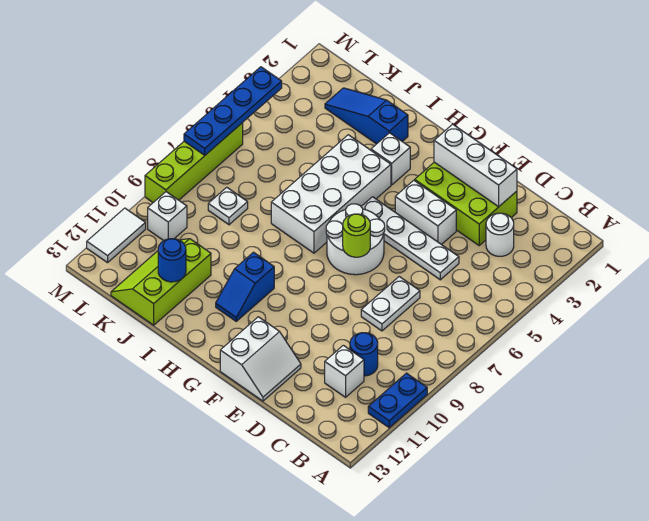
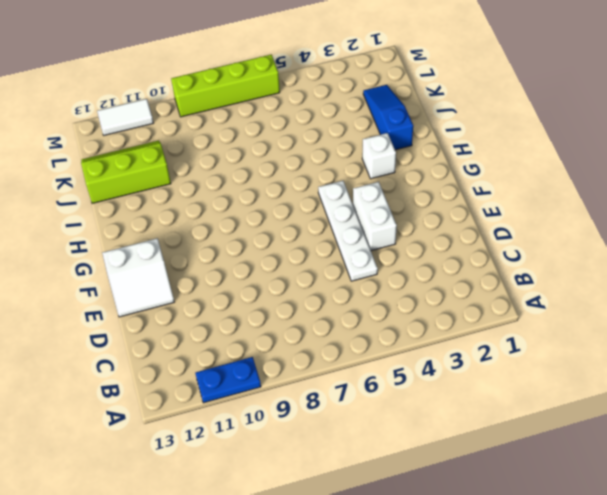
none -> white round brick C3 level 1
none -> blue round brick C10 level 1
none -> white brick C11 level 1

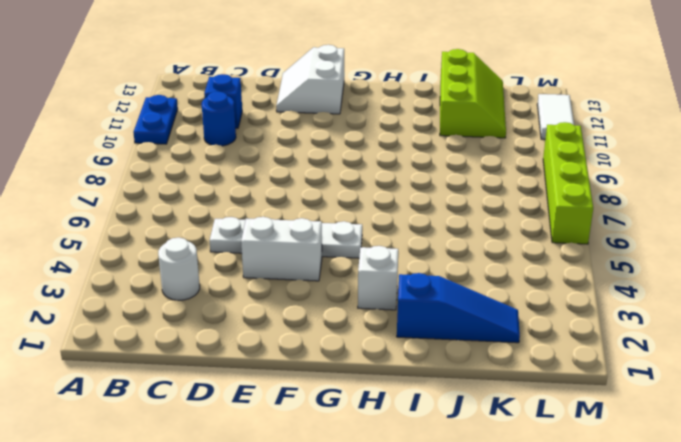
blue brick C11 level 1 -> white brick C11 level 1
none -> lime brick D2:F3 level 1
none -> white plate D7:D8 level 1
none -> white round brick F6:G7 level 1

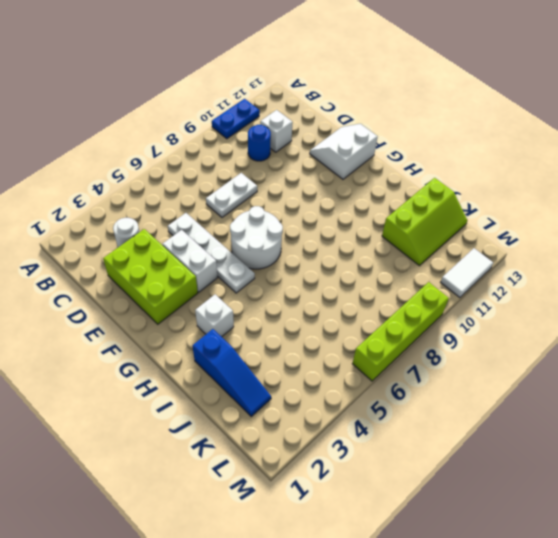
none -> white brick H4:I7 level 1
none -> blue slope H10:H11 level 1 top 10
none -> white plate K8 level 1

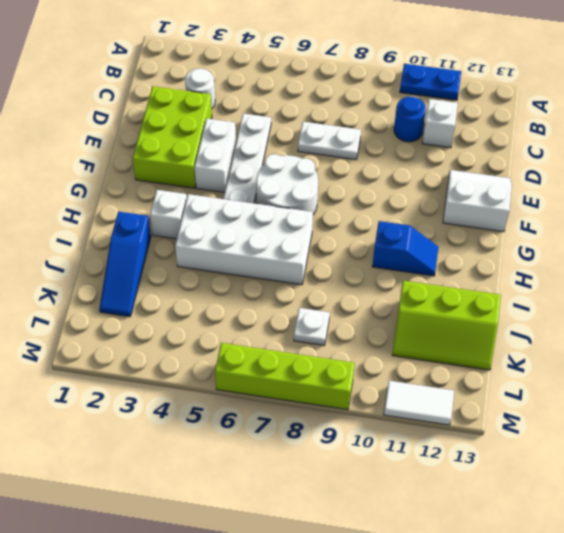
none -> white brick L10 level 1
none -> white brick D2:F2 level 2
none -> lime round brick F7 level 2

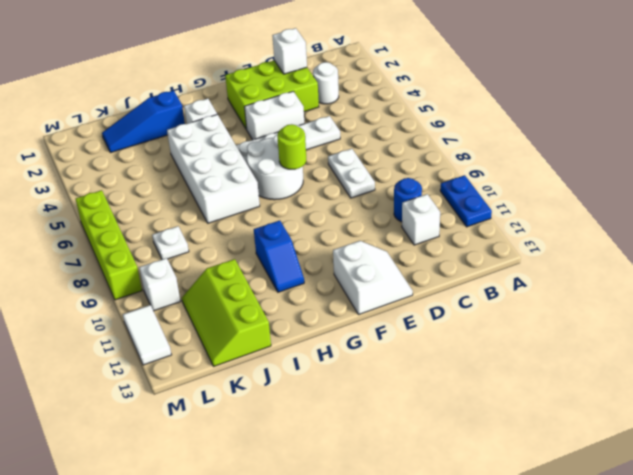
white brick D2 level 2 -> white brick D2:F2 level 2
none -> blue round brick J12 level 2
none -> blue plate M4:M7 level 2

